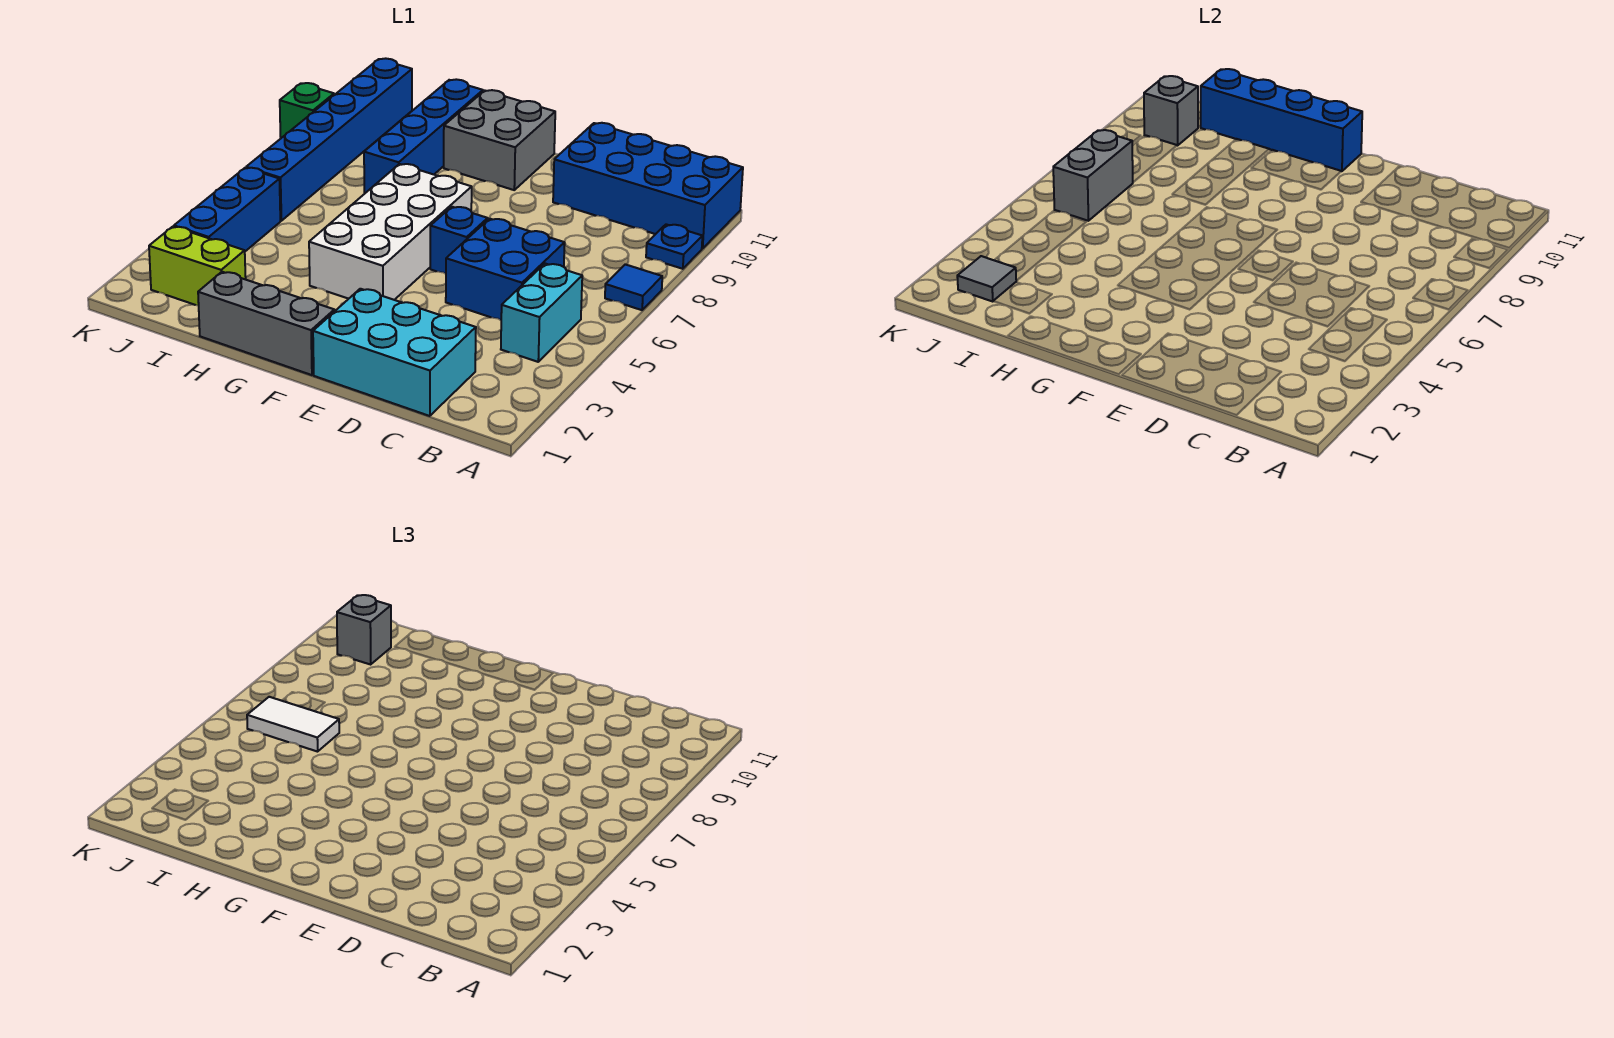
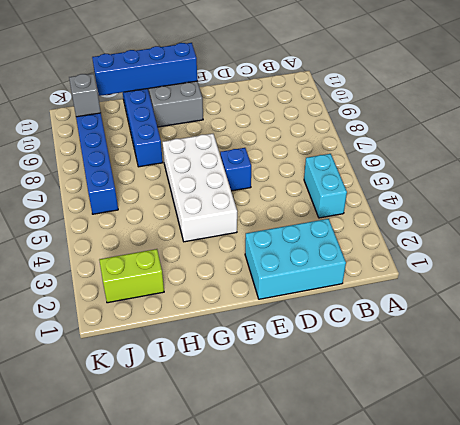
none -> blue tile A7 level 1
none -> blue plate A9 level 1
none -> blue brick A10:D11 level 1

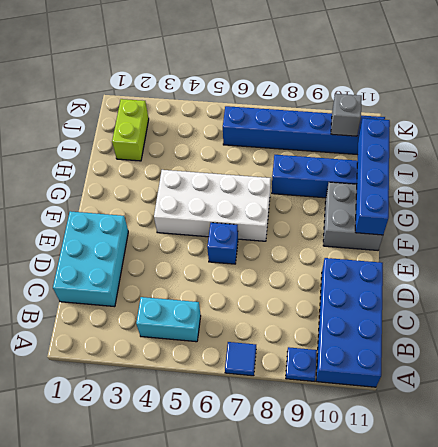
none -> blue brick C5:D6 level 1
none -> grey brick F1:H1 level 1
none -> blue brick J3:J5 level 1

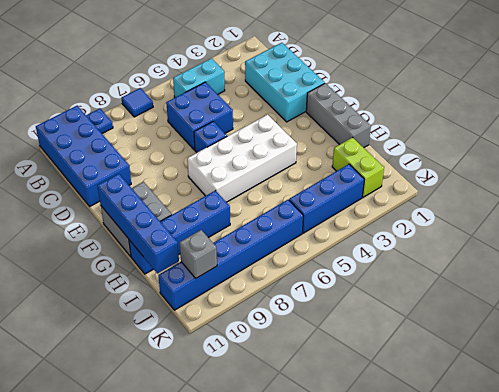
none -> green brick K9 level 1
none -> grey tile J2 level 2
none -> grey brick J6:J7 level 2

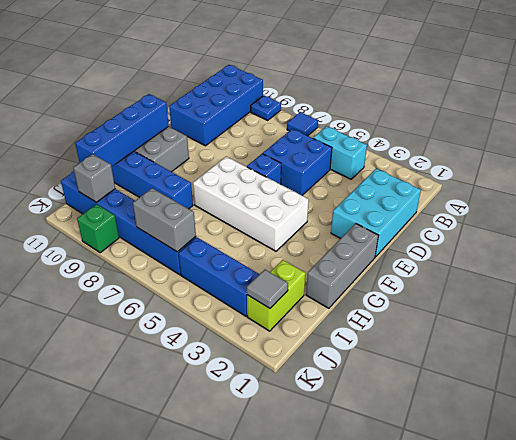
none -> white tile I6:J6 level 3
none -> grey brick J10 level 3

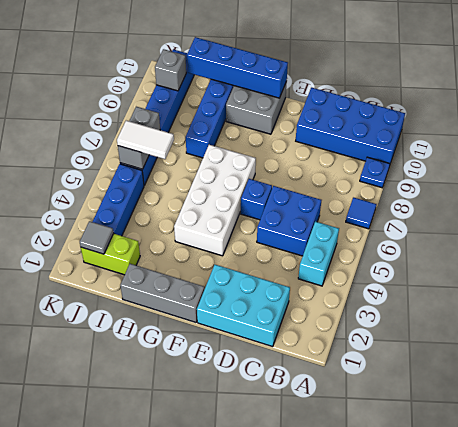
none -> green brick K9 level 1
none -> grey brick J10 level 3

